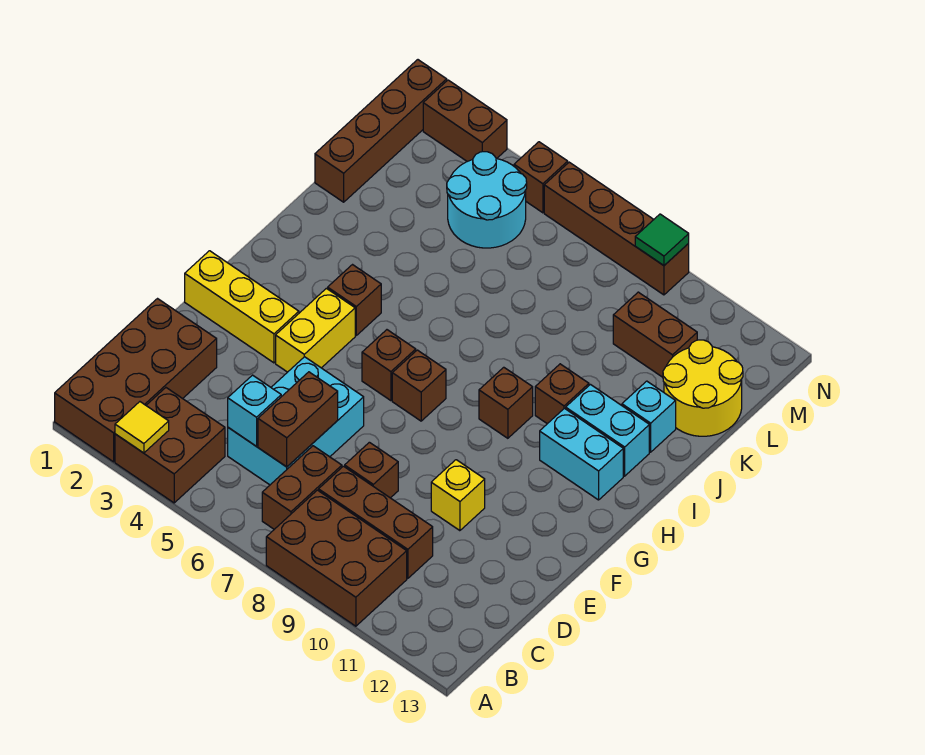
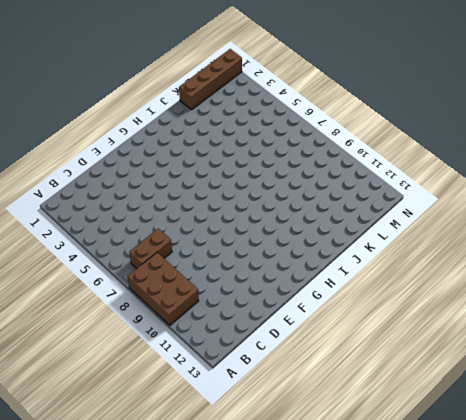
none -> brown brick A1:D2 level 1
none -> brown brick A3:B4 level 1
none -> cyan brick C5:E6 level 1

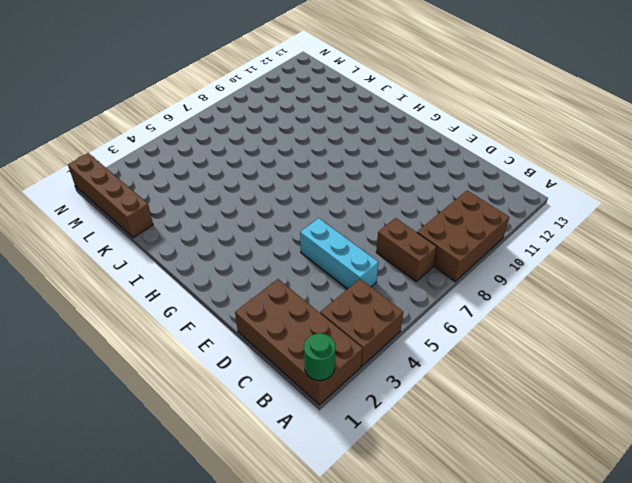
green round brick A1 level 2 -> none
cyan brick C5:E5 level 1 -> cyan brick C5:E6 level 1
none -> brown brick C8:C10 level 1
none -> brown brick D8 level 1
none -> yellow brick E10 level 1

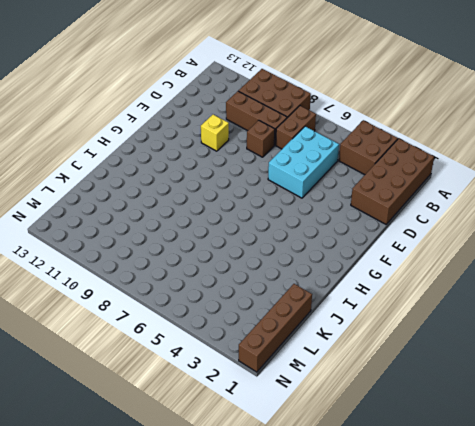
none -> yellow brick F1:F3 level 1
none -> yellow brick F4:G4 level 1
none -> brown brick G6 level 1

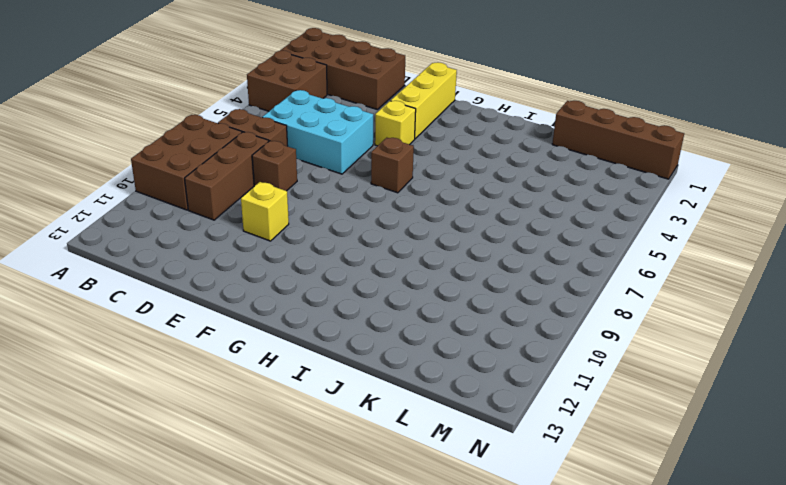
yellow brick F4 level 1 -> yellow brick F4:G4 level 1
none -> brown brick G7 level 1
none -> brown brick H4 level 1
none -> brown brick H9 level 1

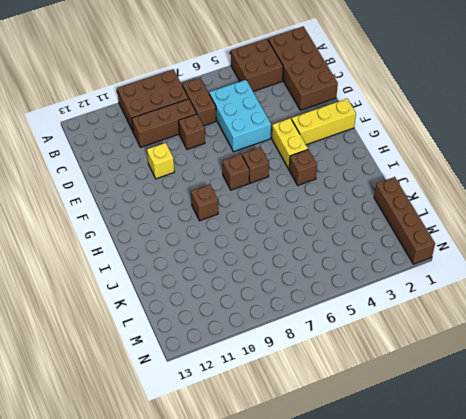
none -> cyan brick H11:H12 level 1
none -> brown brick I10 level 1
none -> cyan brick I11:I12 level 1

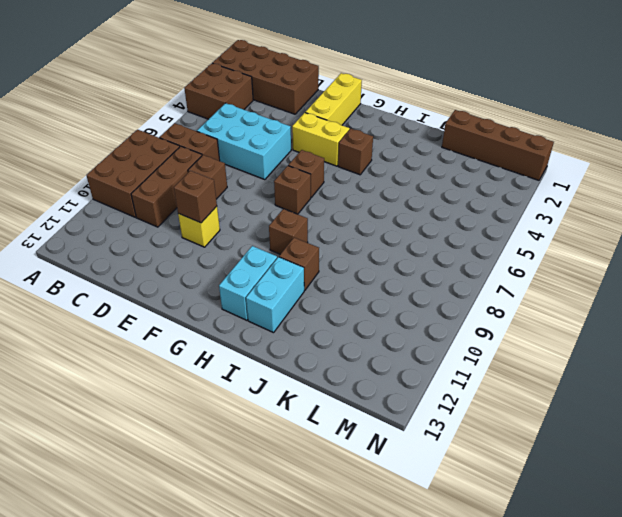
brown brick E10 level 2 -> brown brick N5 level 1
none -> cyan brick J12 level 1
none -> yellow round brick K12:L13 level 1
none -> cyan round brick L4:M5 level 1

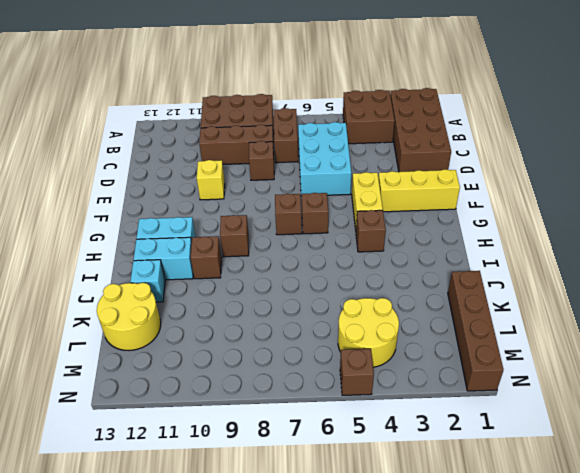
yellow round brick L4:M5 level 1 -> cyan round brick L4:M5 level 1
none -> brown brick L10:L11 level 1
none -> brown brick N2:N3 level 1
none -> brown brick N6:N9 level 1

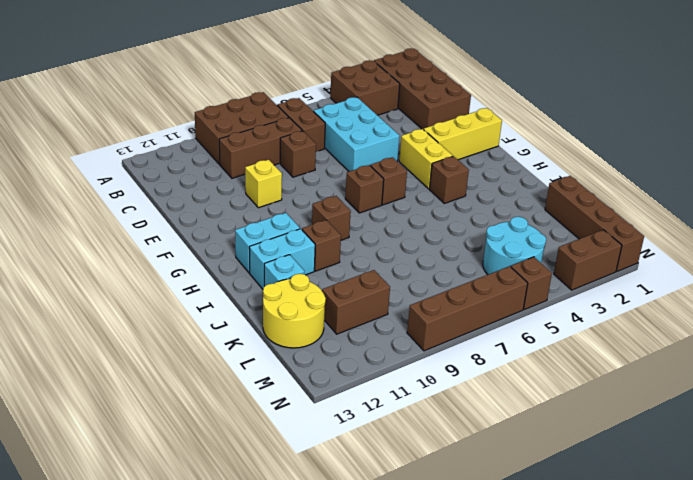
none -> yellow tile A3 level 2
none -> cyan brick C5 level 2
none -> brown brick C6:D6 level 2

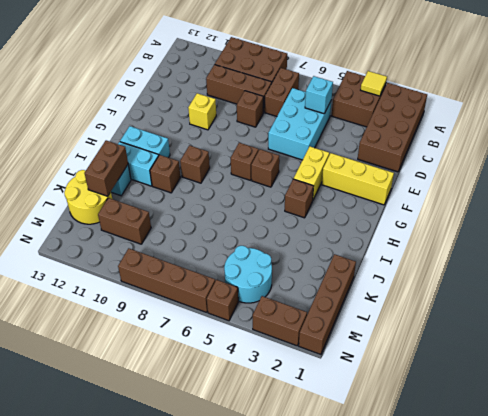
brown brick J12:K12 level 2 -> brown brick C6:D6 level 2
none -> green tile N9 level 2

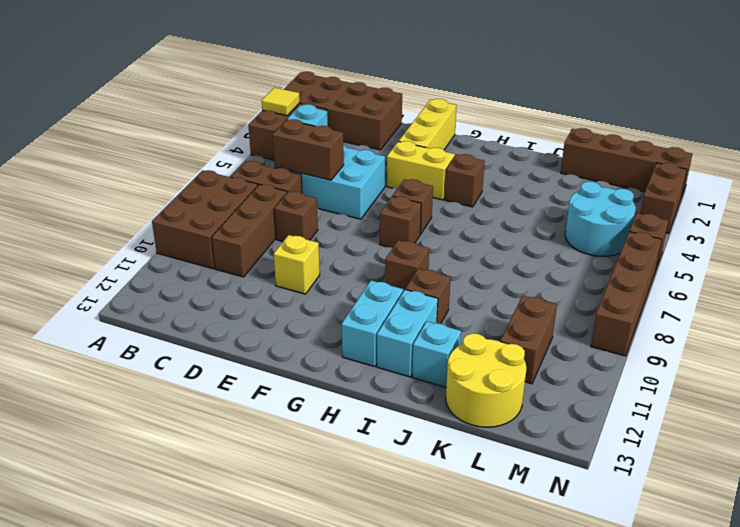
none -> green tile N9 level 2

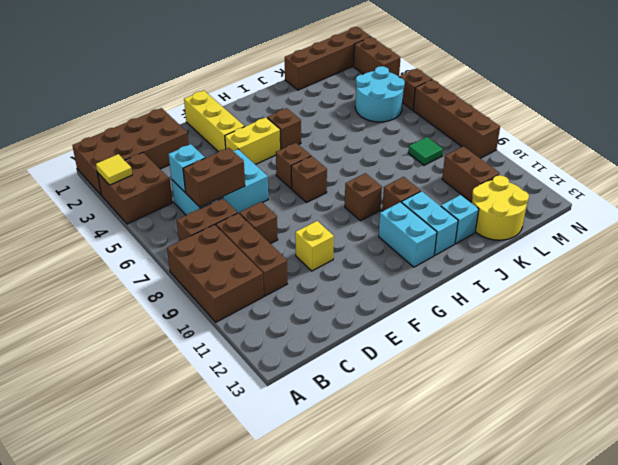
green tile L8 level 1 -> green tile N9 level 2

